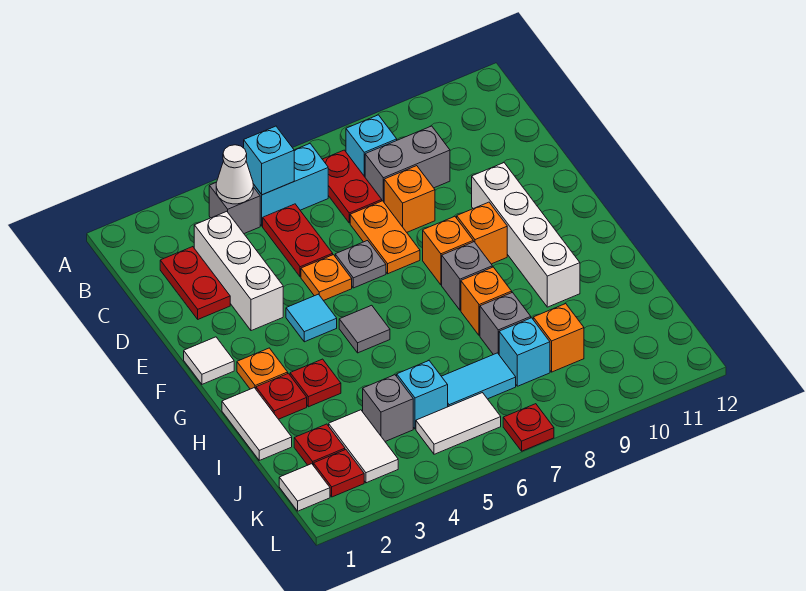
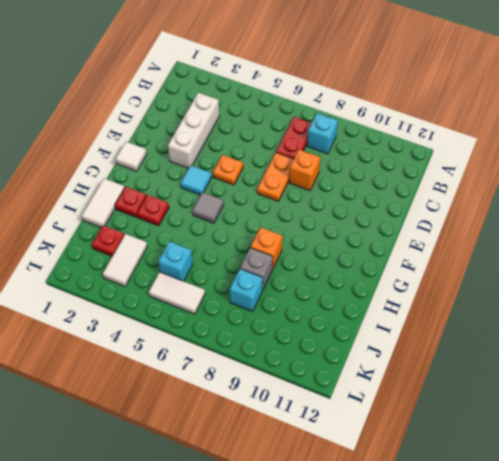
none -> grey brick B4 level 1
none -> cyan brick B5:B6 level 1
none -> red plate C2:D2 level 1
none -> red plate C5:D5 level 1

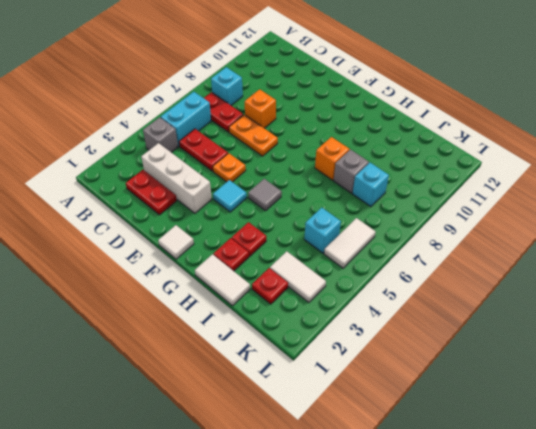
none -> grey brick C8:C9 level 1
none -> grey plate E6 level 1
none -> white brick E10:H10 level 1
none -> orange brick F8 level 1

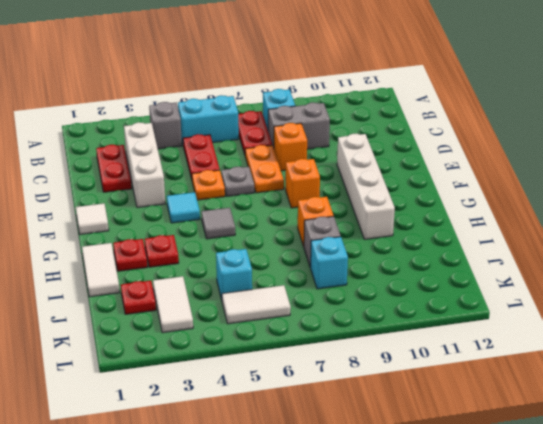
none -> orange brick F9 level 1
none -> orange plate G2 level 1
none -> grey brick G8 level 1
none -> grey brick J4 level 1

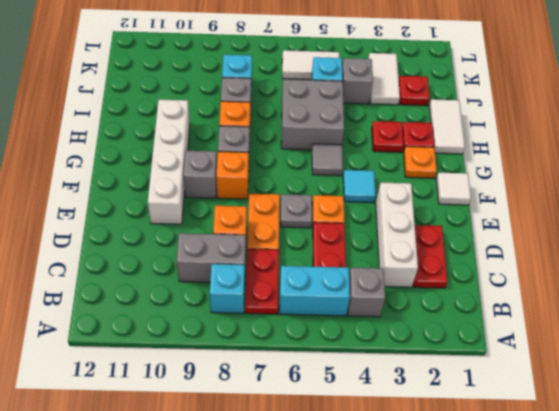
grey brick F9 level 1 -> orange brick F9 level 1
grey brick H5:I6 level 1 -> none
none -> cyan tile J6:J7 level 1
none -> orange brick J9 level 1
none -> white tile K1 level 1
none -> red plate K2 level 1

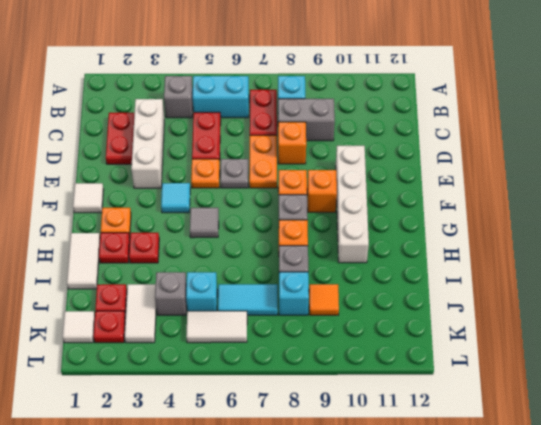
orange tile J9 level 1 -> orange brick J9 level 1
none -> red plate L7 level 1
none -> white cone B4 level 2
none -> cyan brick B5 level 2

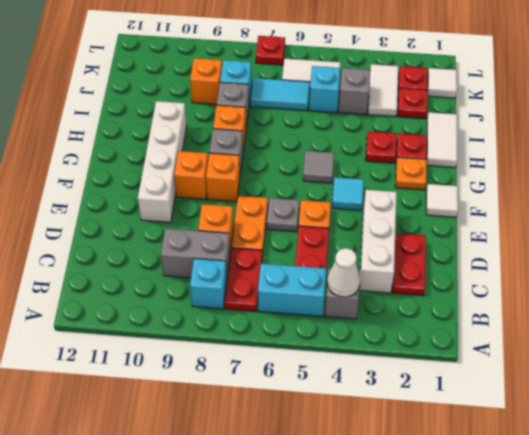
none -> cyan brick B5 level 2

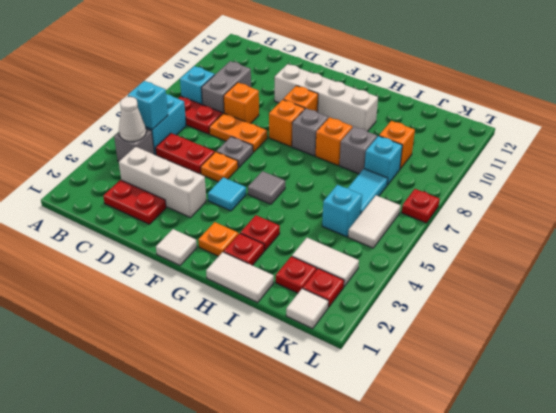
none -> grey brick J4 level 1

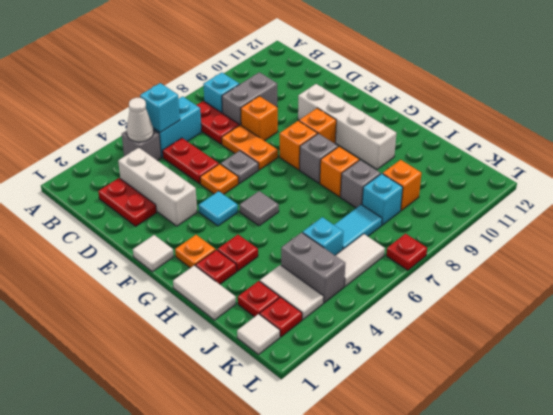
grey brick J4:K4 level 1 -> grey brick J4 level 1

